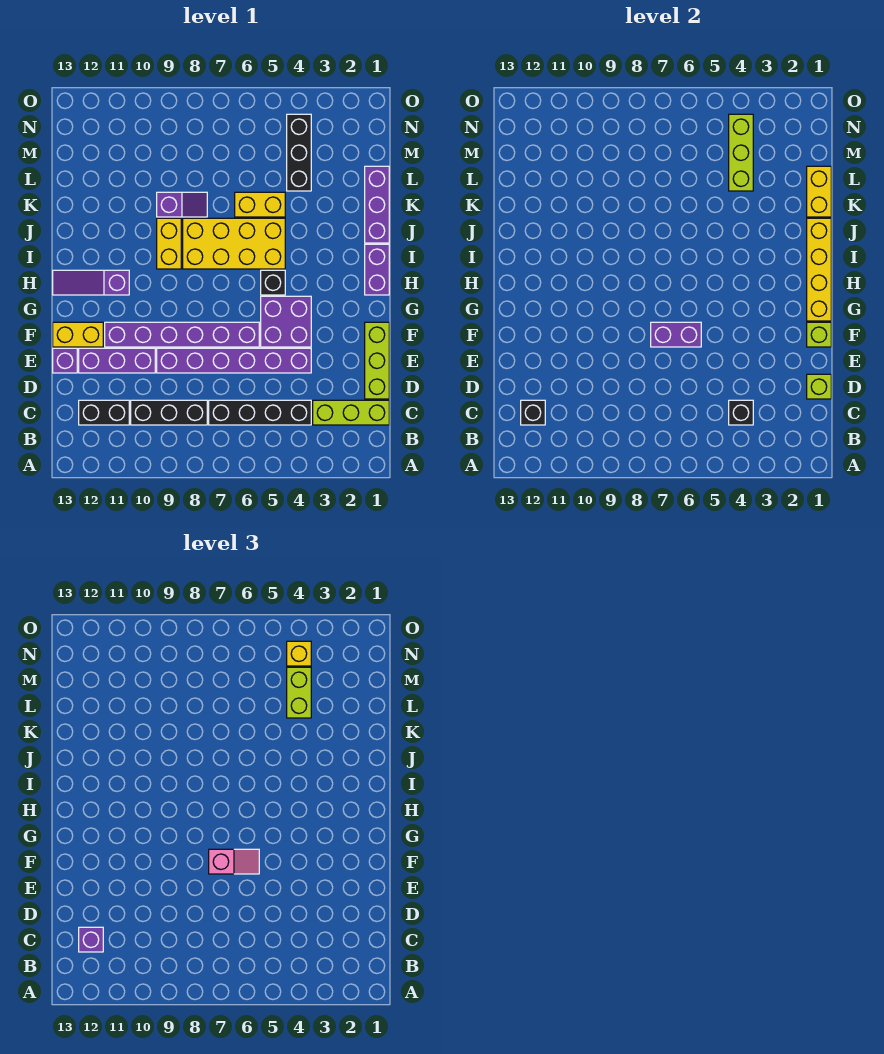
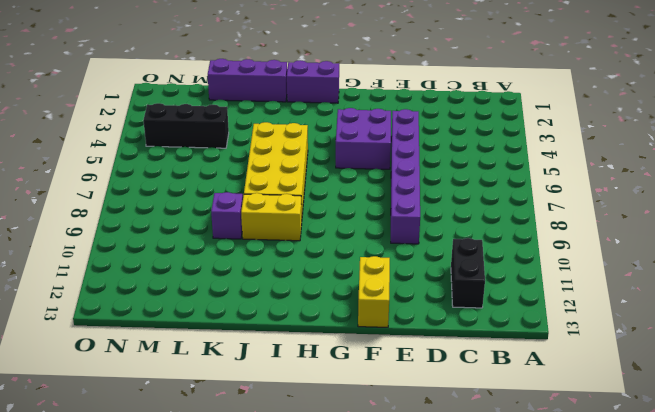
none -> lime brick C1:C3 level 1
none -> black brick C4:C7 level 1
none -> black brick C8:C10 level 1
none -> lime brick D1:F1 level 1

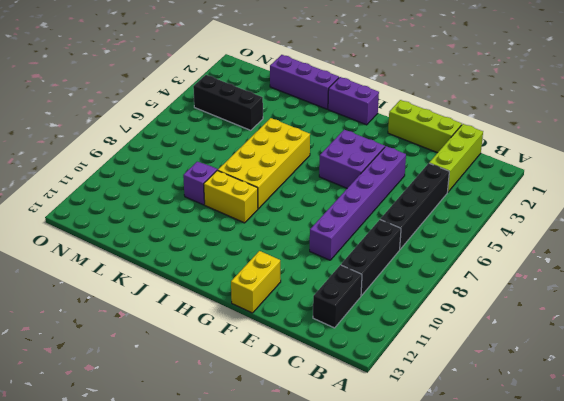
none -> purple brick E10:E12 level 1
none -> purple brick E13 level 1
none -> purple brick F6:F11 level 1
none -> black brick H5 level 1

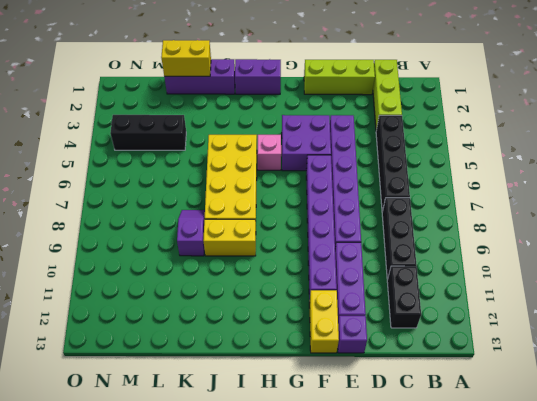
pink brick H5 level 1 -> black brick H5 level 1
none -> purple slope H11:H13 level 1 top 11
none -> yellow brick K5:K6 level 1
none -> black brick C4 level 2
none -> black brick C12 level 2

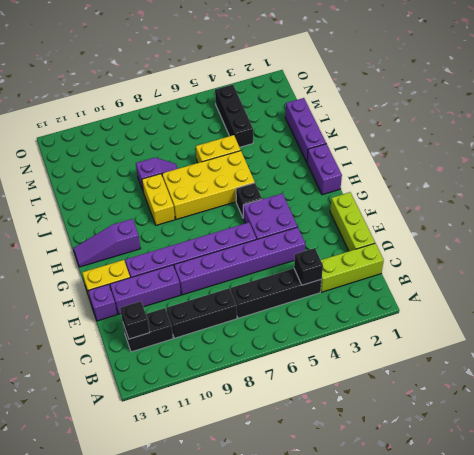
none -> lime brick D1 level 2
none -> lime brick F1 level 2
none -> purple brick F6:F7 level 2
none -> yellow brick G1:J1 level 2

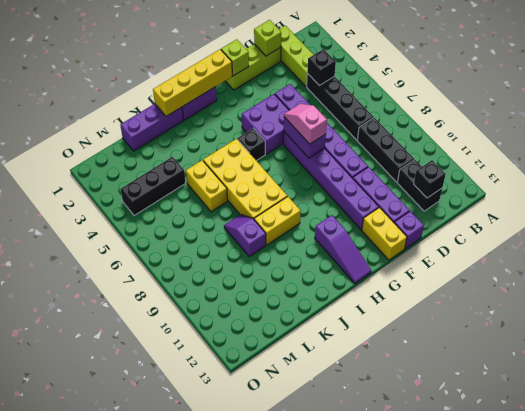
none -> yellow brick K1:L1 level 2
none -> lime brick L4:N4 level 2
none -> purple brick C12 level 3
none -> lime brick L4:M4 level 3

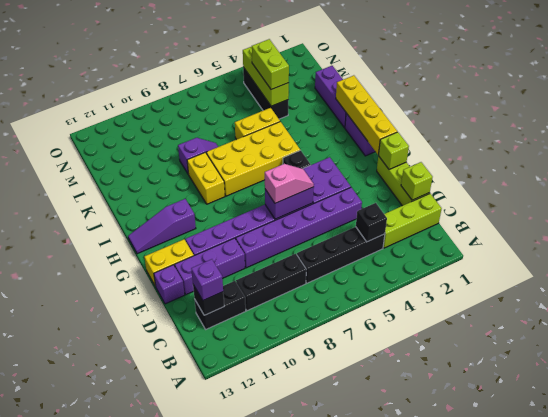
none -> yellow brick K1:L1 level 2
none -> yellow brick N4 level 3

